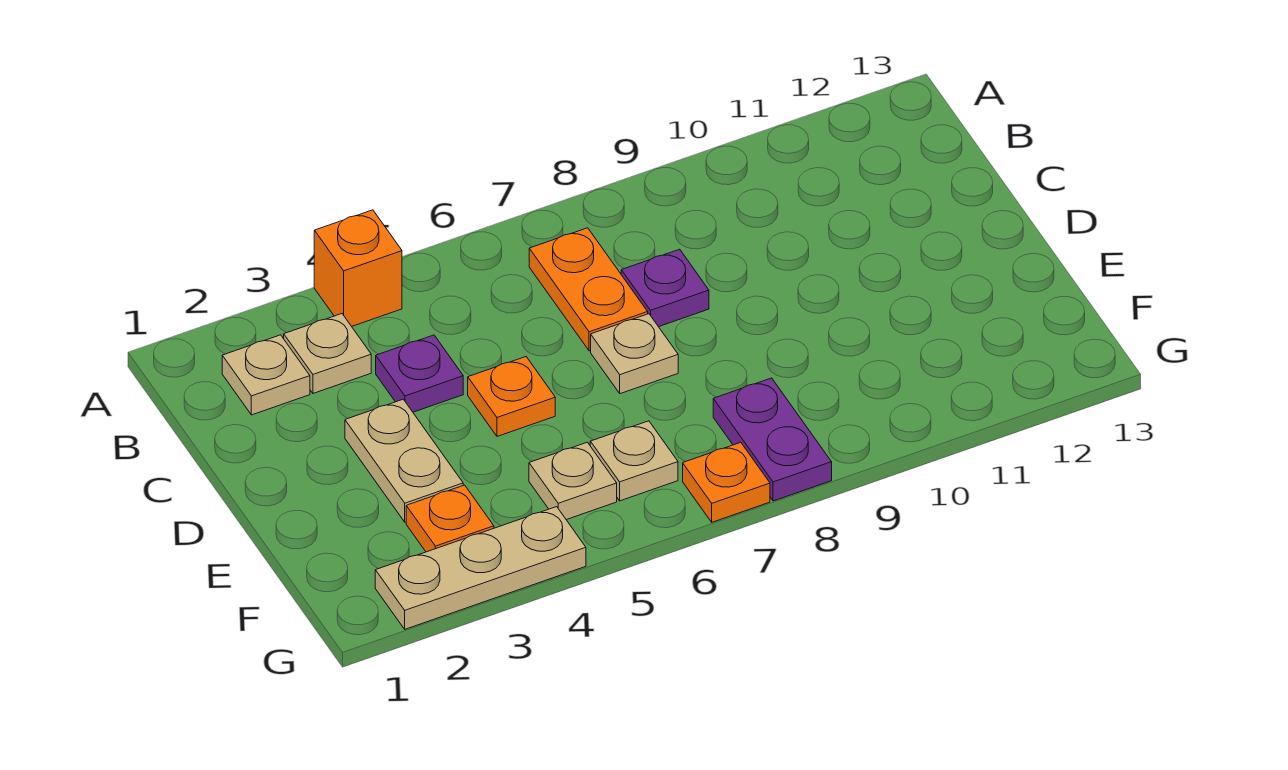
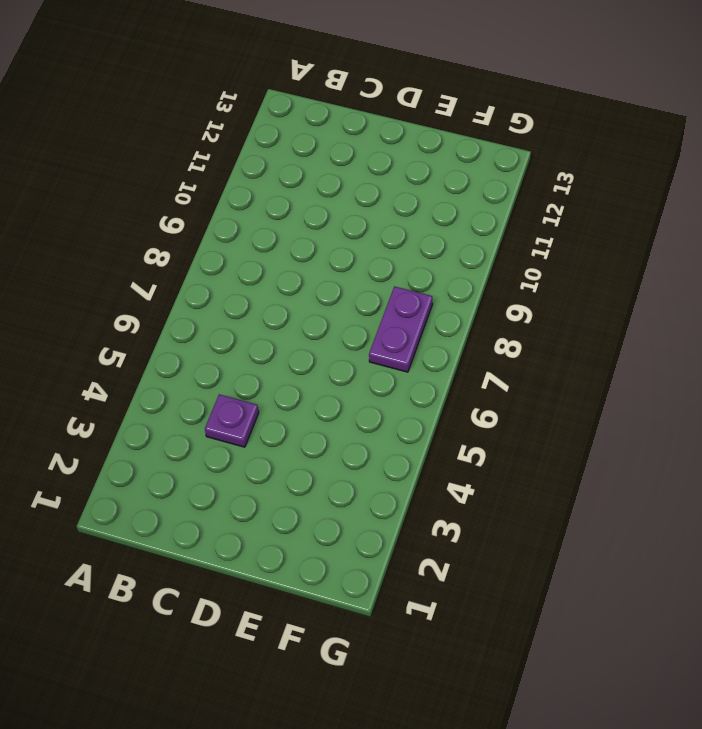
purple plate F7:F8 level 1 -> purple plate F8:G8 level 1
none -> orange brick A4 level 1
none -> tan plate B2 level 1
none -> tan plate B3 level 1

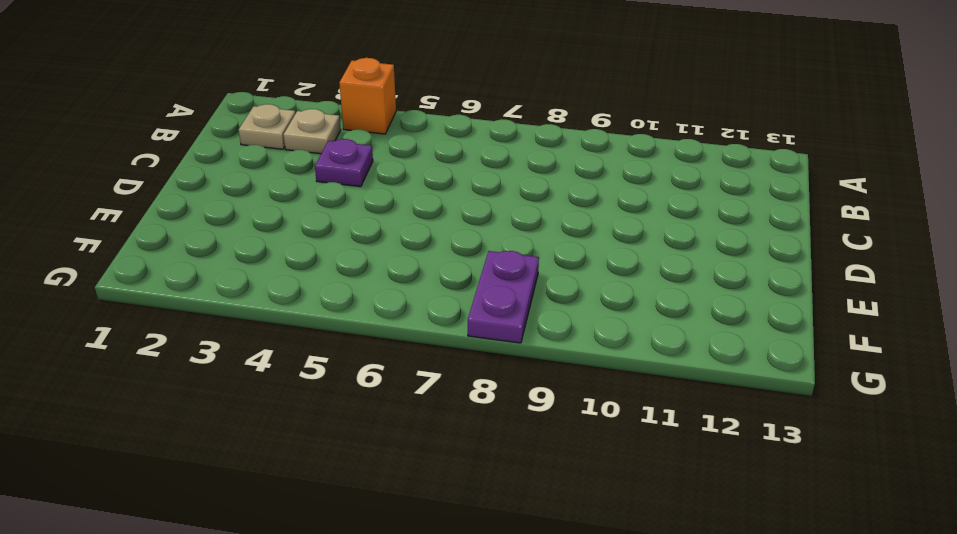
none -> orange plate B7:C7 level 1
none -> purple plate C8 level 1
none -> tan plate D3:E3 level 1

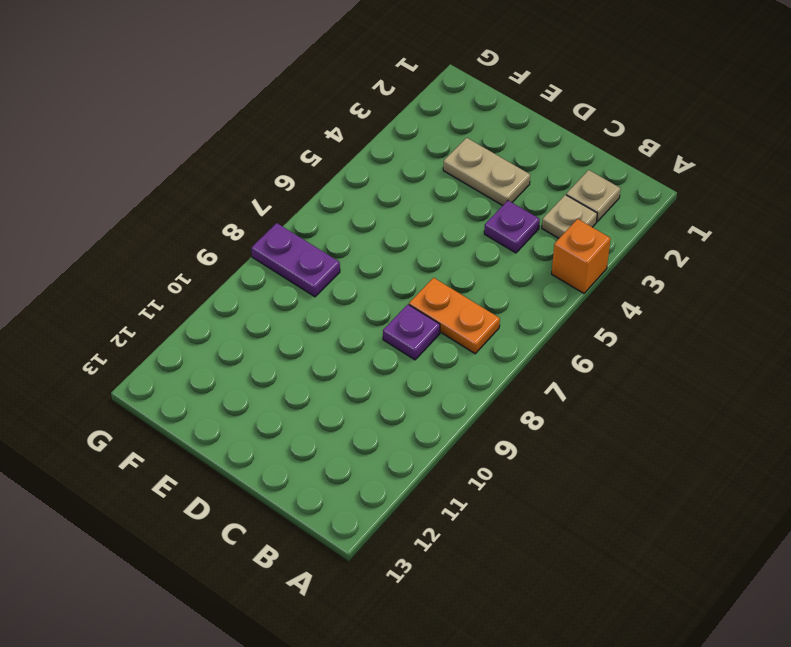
none -> orange plate D5 level 1
none -> tan plate D7 level 1
none -> orange plate F3 level 1

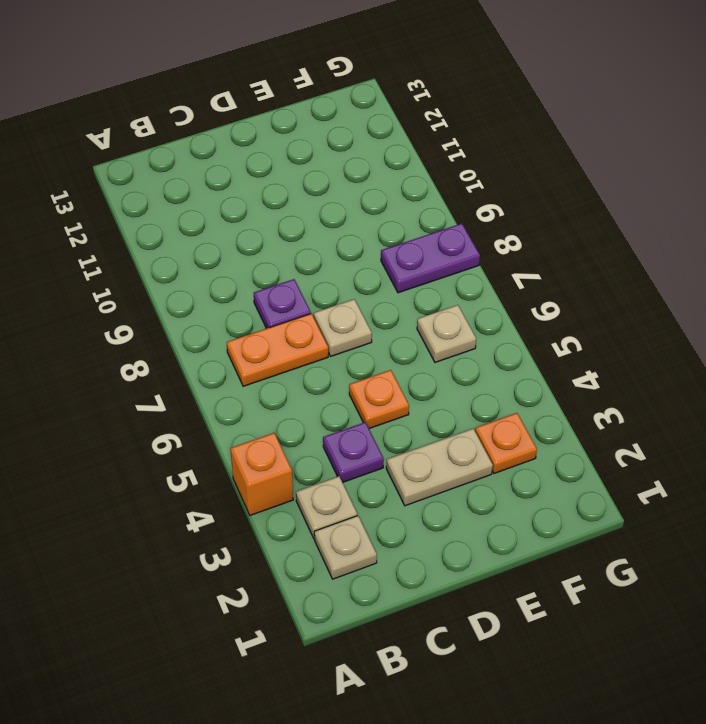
none -> tan plate F5 level 1
none -> tan plate G2:G4 level 1
none -> orange plate G7 level 1

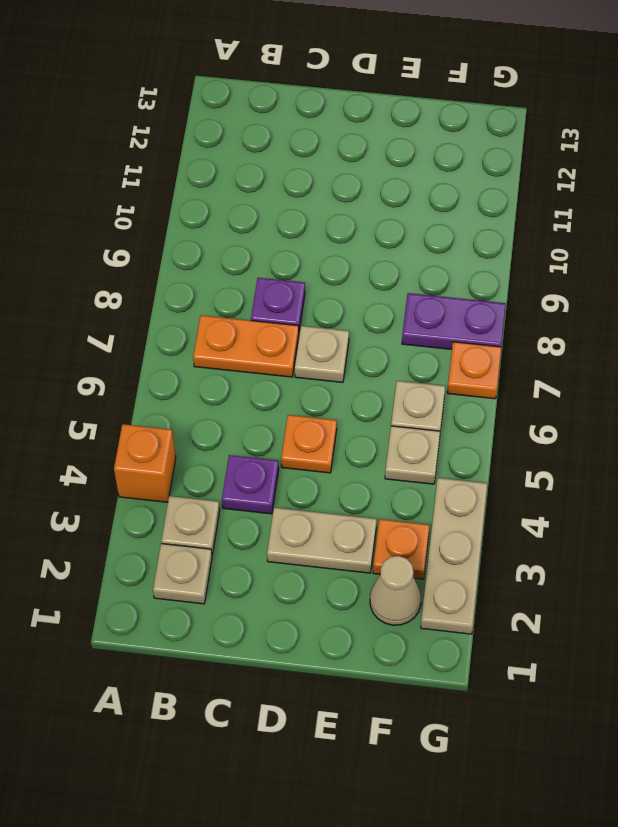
tan cone F2 level 1 -> none

